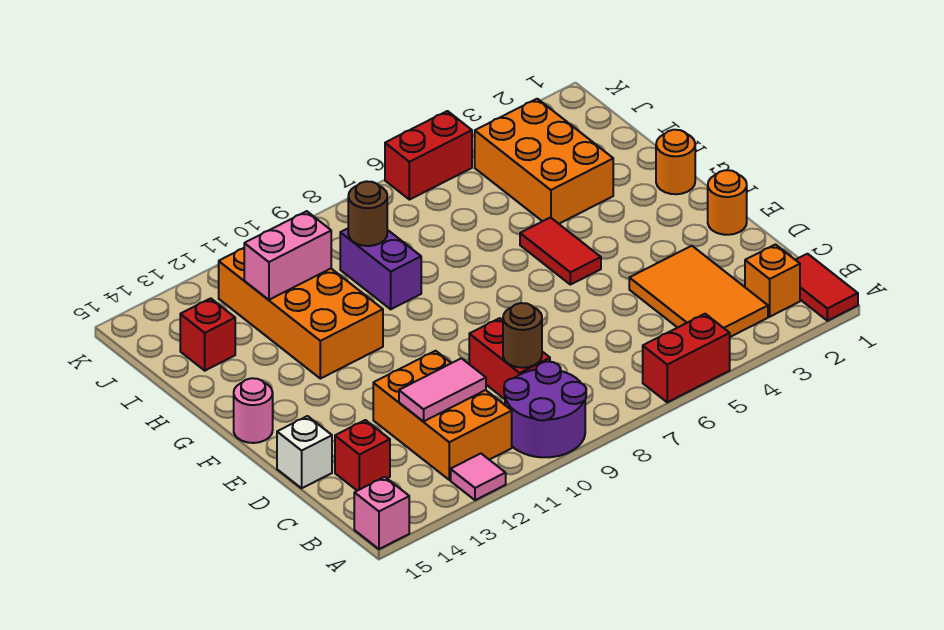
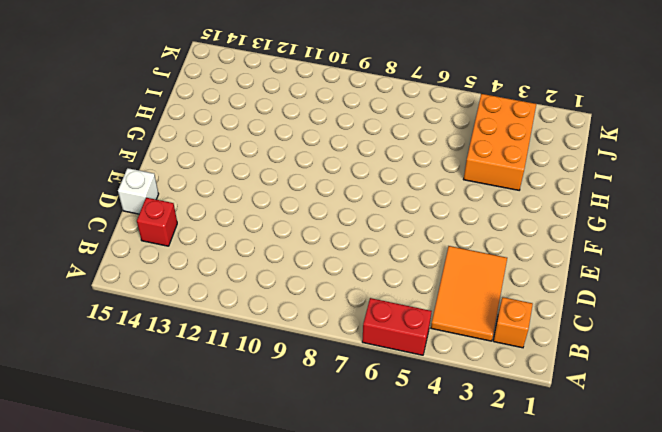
none -> red tile A1:B1 level 1
none -> purple round brick A9:B10 level 1
none -> pink tile A12 level 1

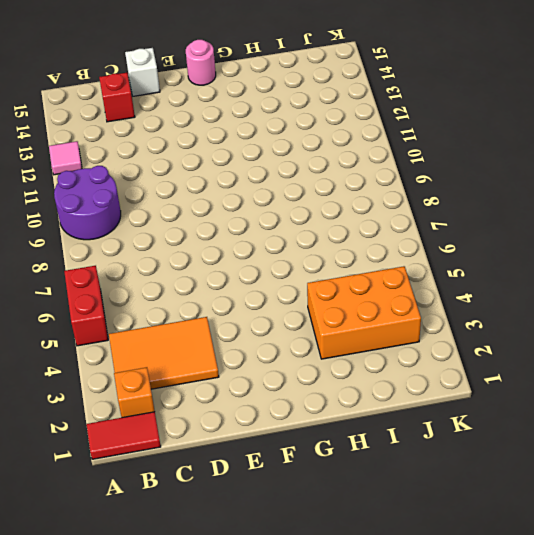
none -> pink brick A15 level 1
none -> orange brick B11:D12 level 1
none -> red brick C9:D9 level 1

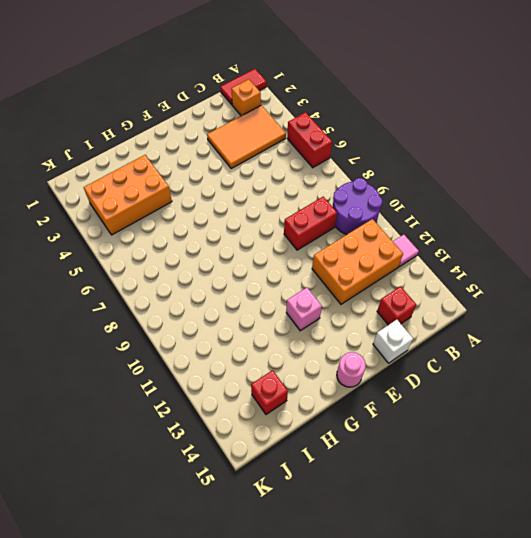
pink brick F12 level 1 -> pink brick A15 level 1
none -> orange round brick E1 level 1
none -> red tile F5:G5 level 1
none -> orange round brick G1 level 1

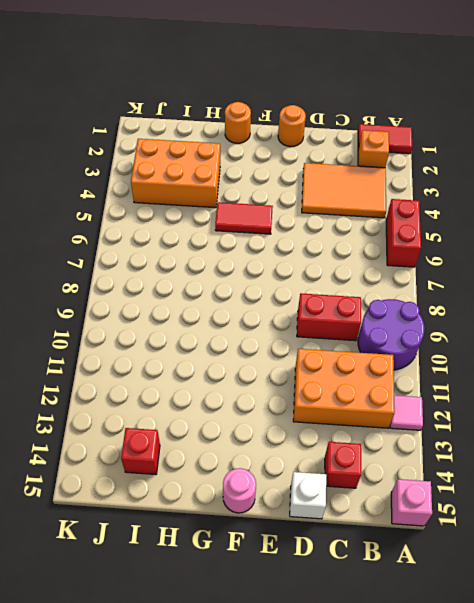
none -> orange brick G11:J12 level 1
none -> purple brick H9:I9 level 1
none -> red brick K5:K6 level 1

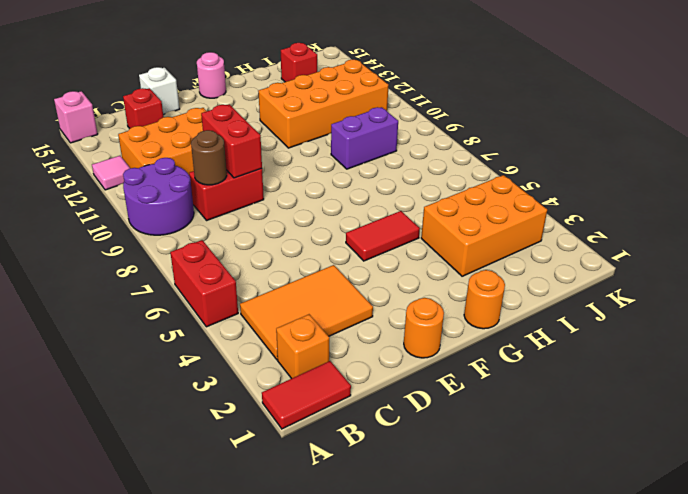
red brick D9:D10 level 2 -> red brick K5:K6 level 1
none -> pink tile C11:C12 level 2
none -> brown round brick I9 level 2
none -> pink brick I11:I12 level 2

